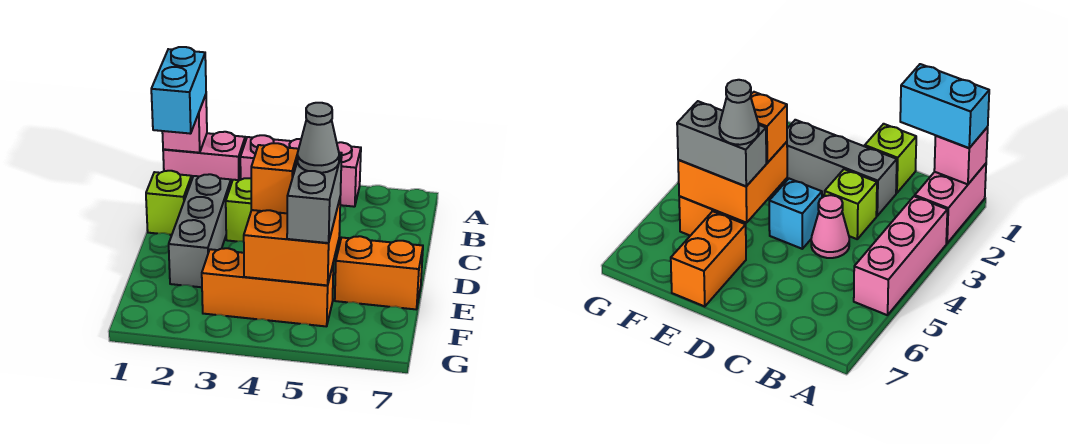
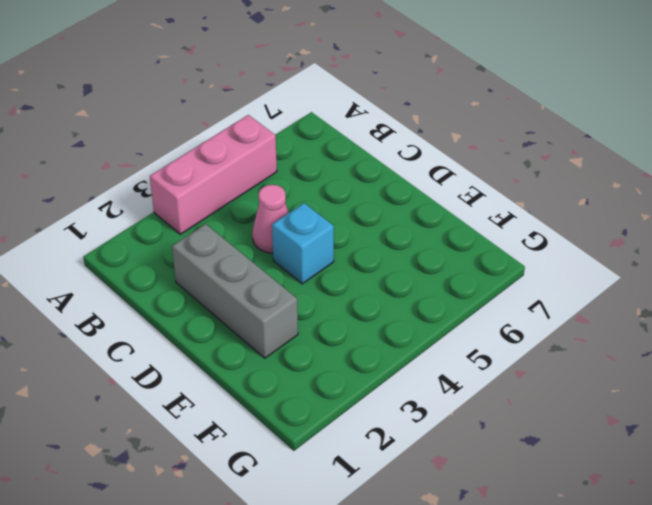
none -> pink brick A1:A2 level 1
none -> lime brick C1 level 1
none -> lime brick C3 level 1

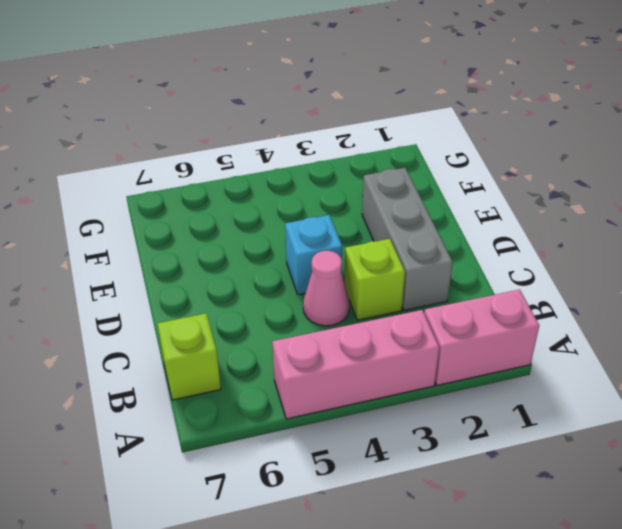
lime brick B7 level 1 -> lime brick C1 level 1
none -> orange brick E6:E7 level 1
none -> orange brick F3:F5 level 1
none -> pink brick A1 level 2

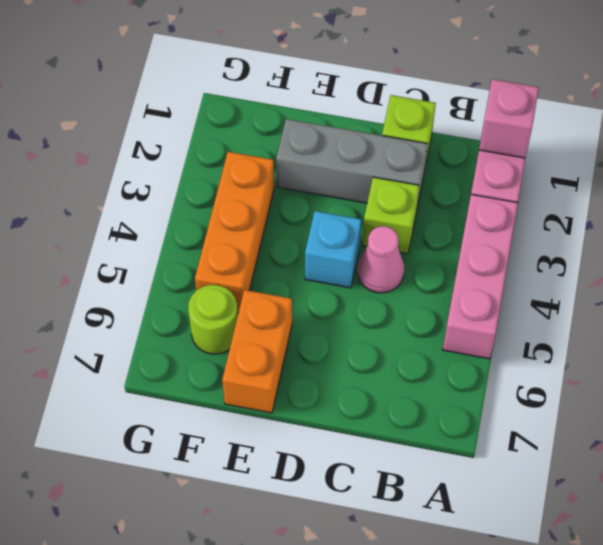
lime round brick F6 level 1 -> none
none -> orange brick E4:F5 level 2
none -> cyan brick A1:B1 level 3
none -> orange brick E4 level 3

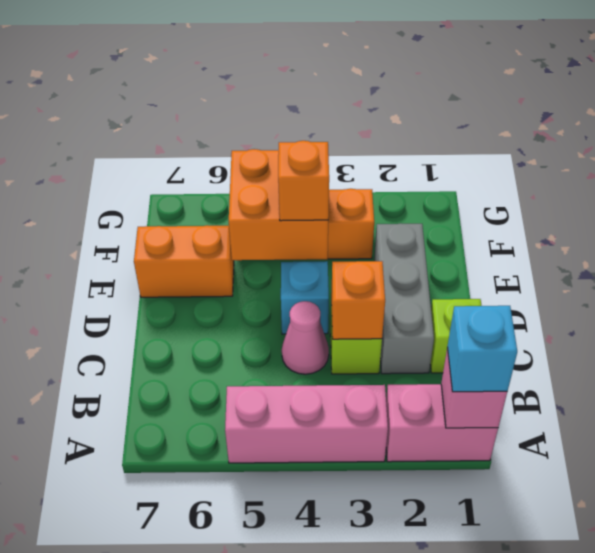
cyan brick A1 level 3 -> cyan brick A1:B1 level 3
orange brick C3 level 2 -> none
none -> grey brick E5:F5 level 3
none -> grey cone E5 level 4

